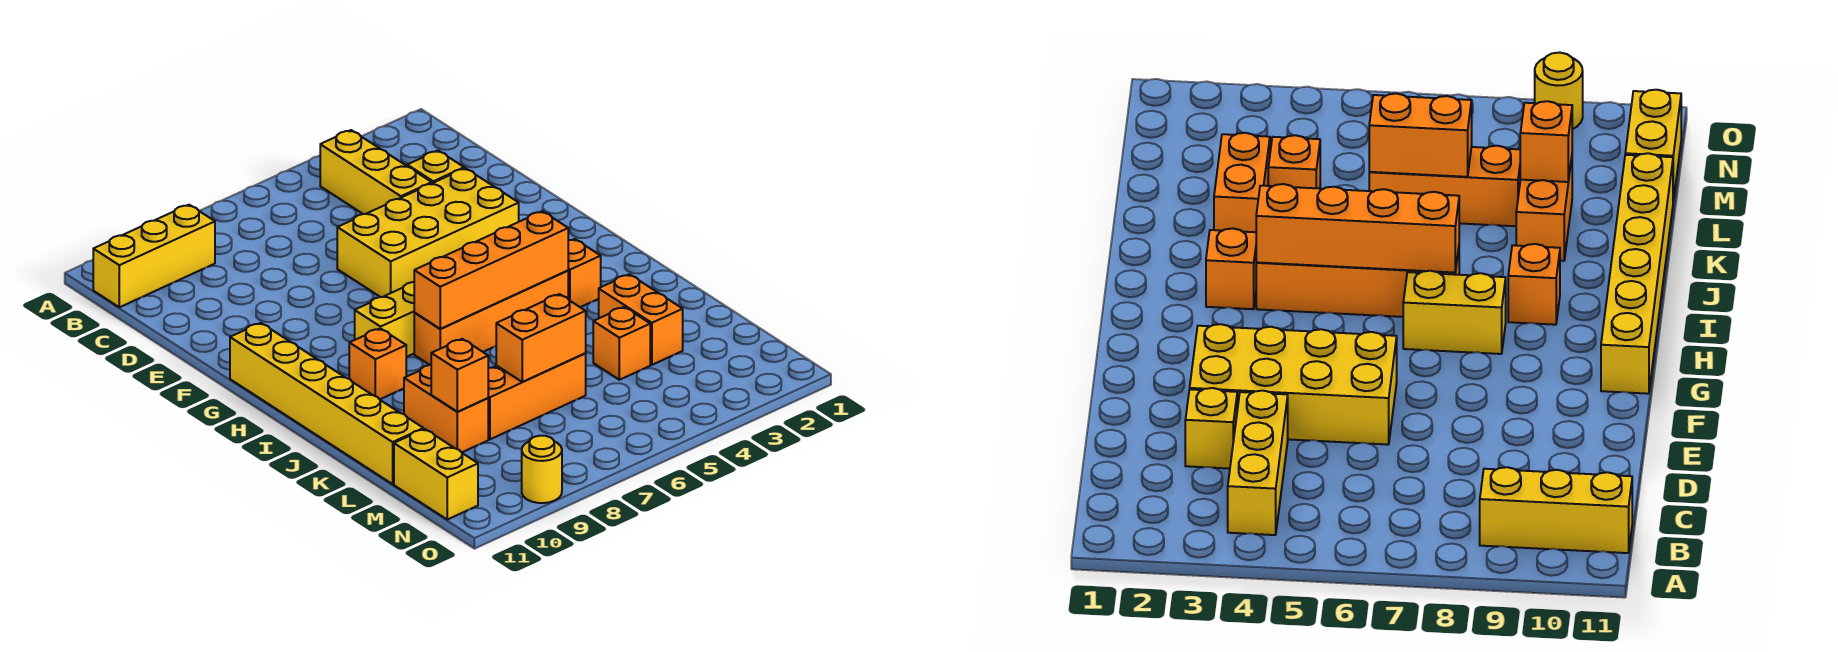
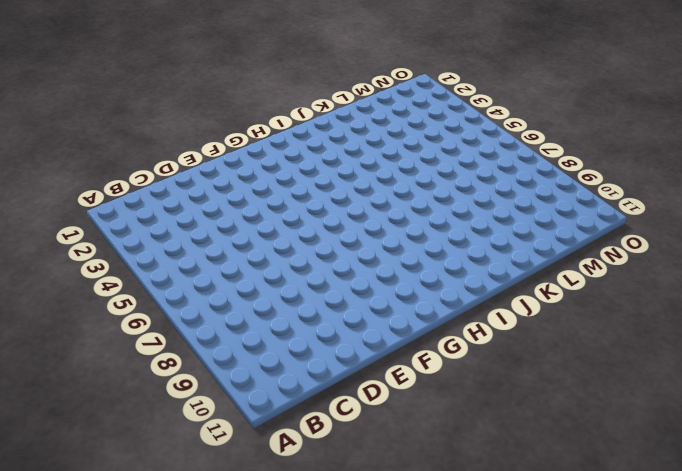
none -> yellow brick B4:D4 level 1
none -> yellow brick B9:B11 level 1
none -> yellow brick D3 level 1

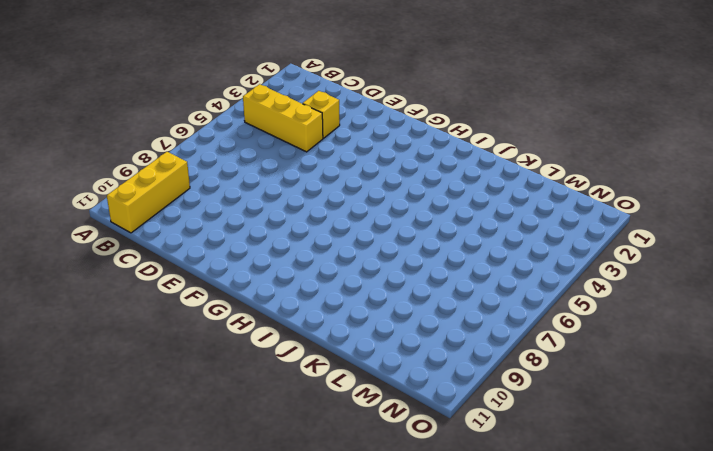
none -> yellow brick E3:F6 level 1
none -> yellow brick G11:L11 level 1
none -> yellow brick H7:H8 level 1

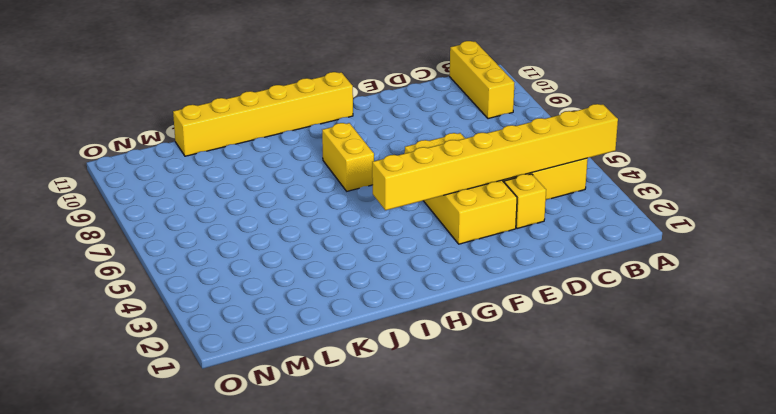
yellow brick A4:H4 level 2 -> none
none -> orange brick I3 level 1
none -> orange brick I4:I7 level 1
none -> orange brick I9 level 1

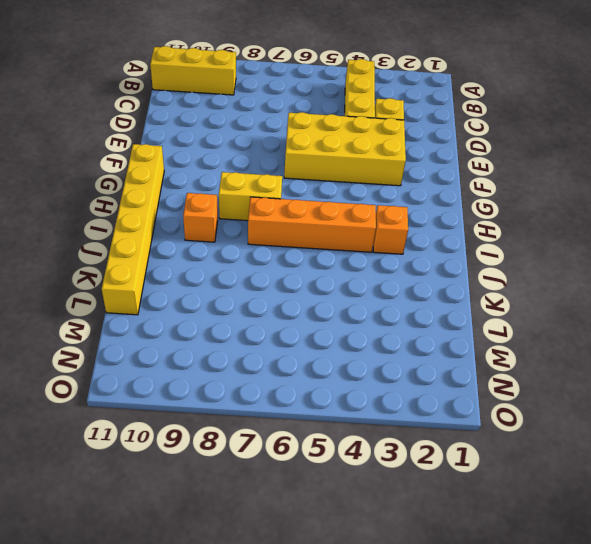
none -> orange brick K3:L3 level 1
none -> orange brick K9:L9 level 1
none -> orange brick L4 level 1

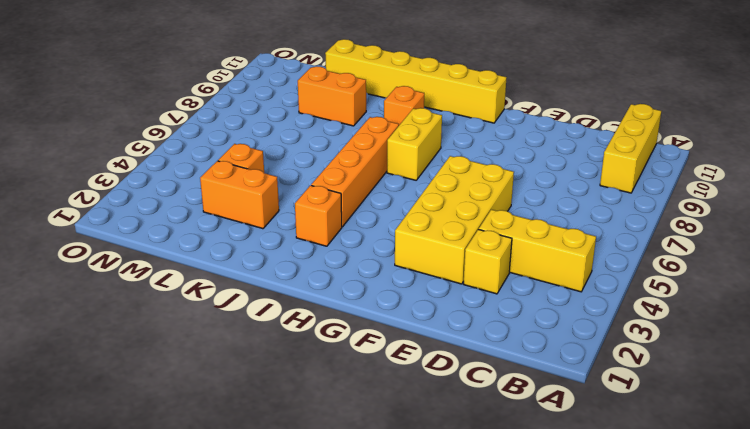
none -> orange brick L6:L8 level 1
none -> yellow brick M11:N11 level 1
none -> yellow round brick O9 level 1

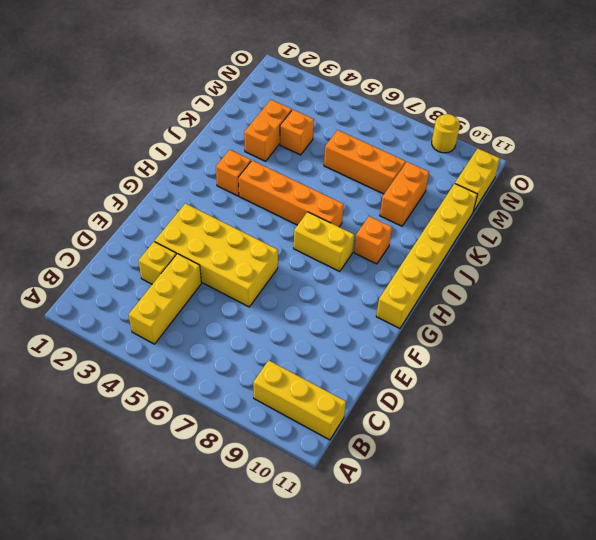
none -> orange brick I4:I7 level 2
none -> orange brick L6:L7 level 2
none -> orange brick L9 level 2

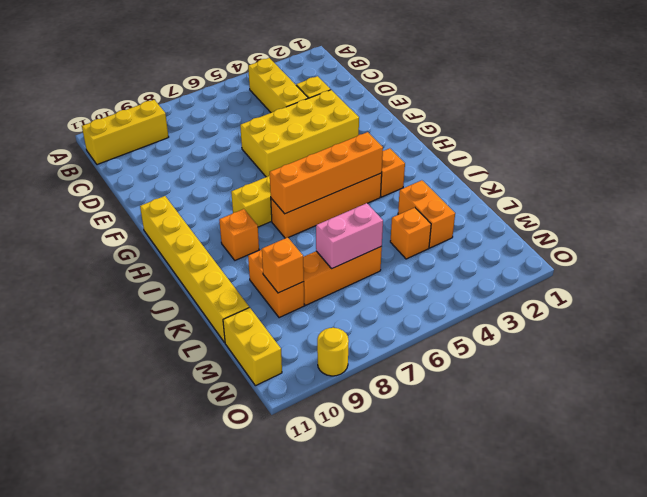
pink brick L6:L7 level 2 -> orange brick L6:L7 level 2

